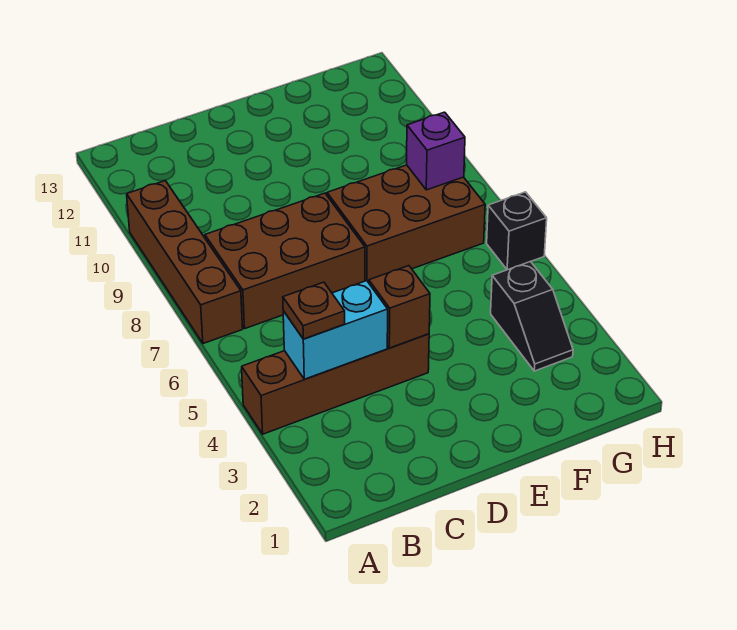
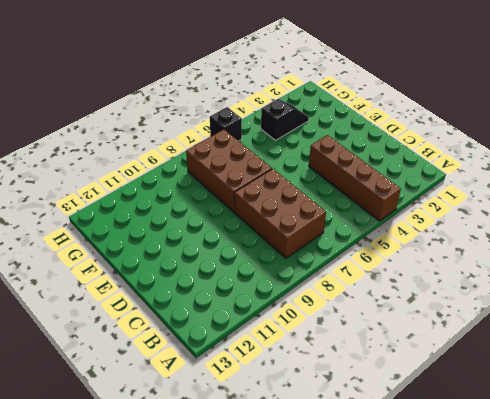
none -> brown brick A7:A10 level 1
none -> cyan brick B4:C4 level 2

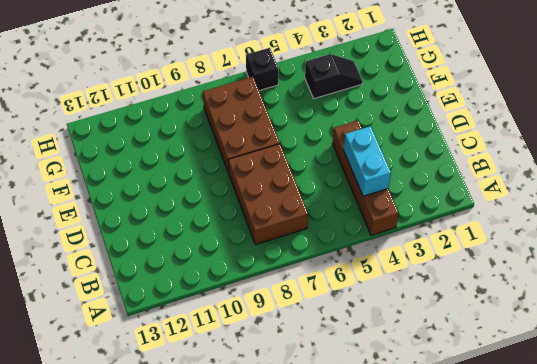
none -> brown brick A7:A10 level 1
none -> brown brick D4 level 2

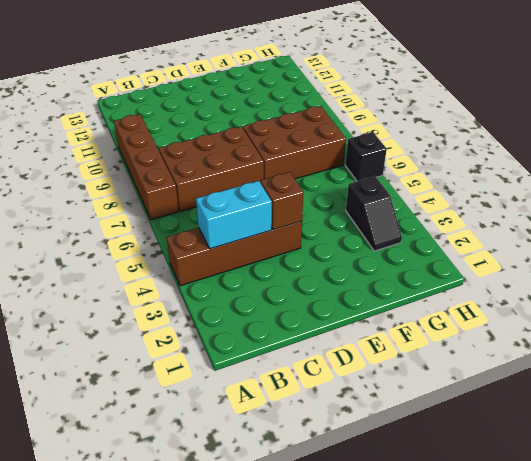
none -> purple brick G8 level 2
none -> brown plate B4 level 3

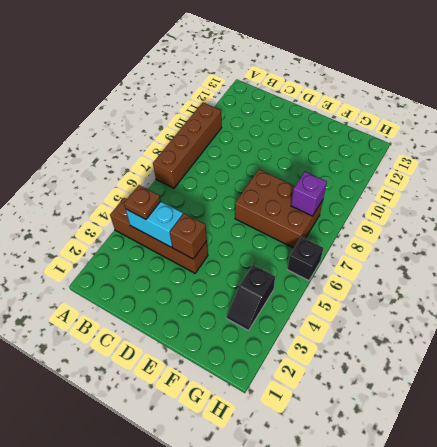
none -> brown brick B7:D8 level 1

